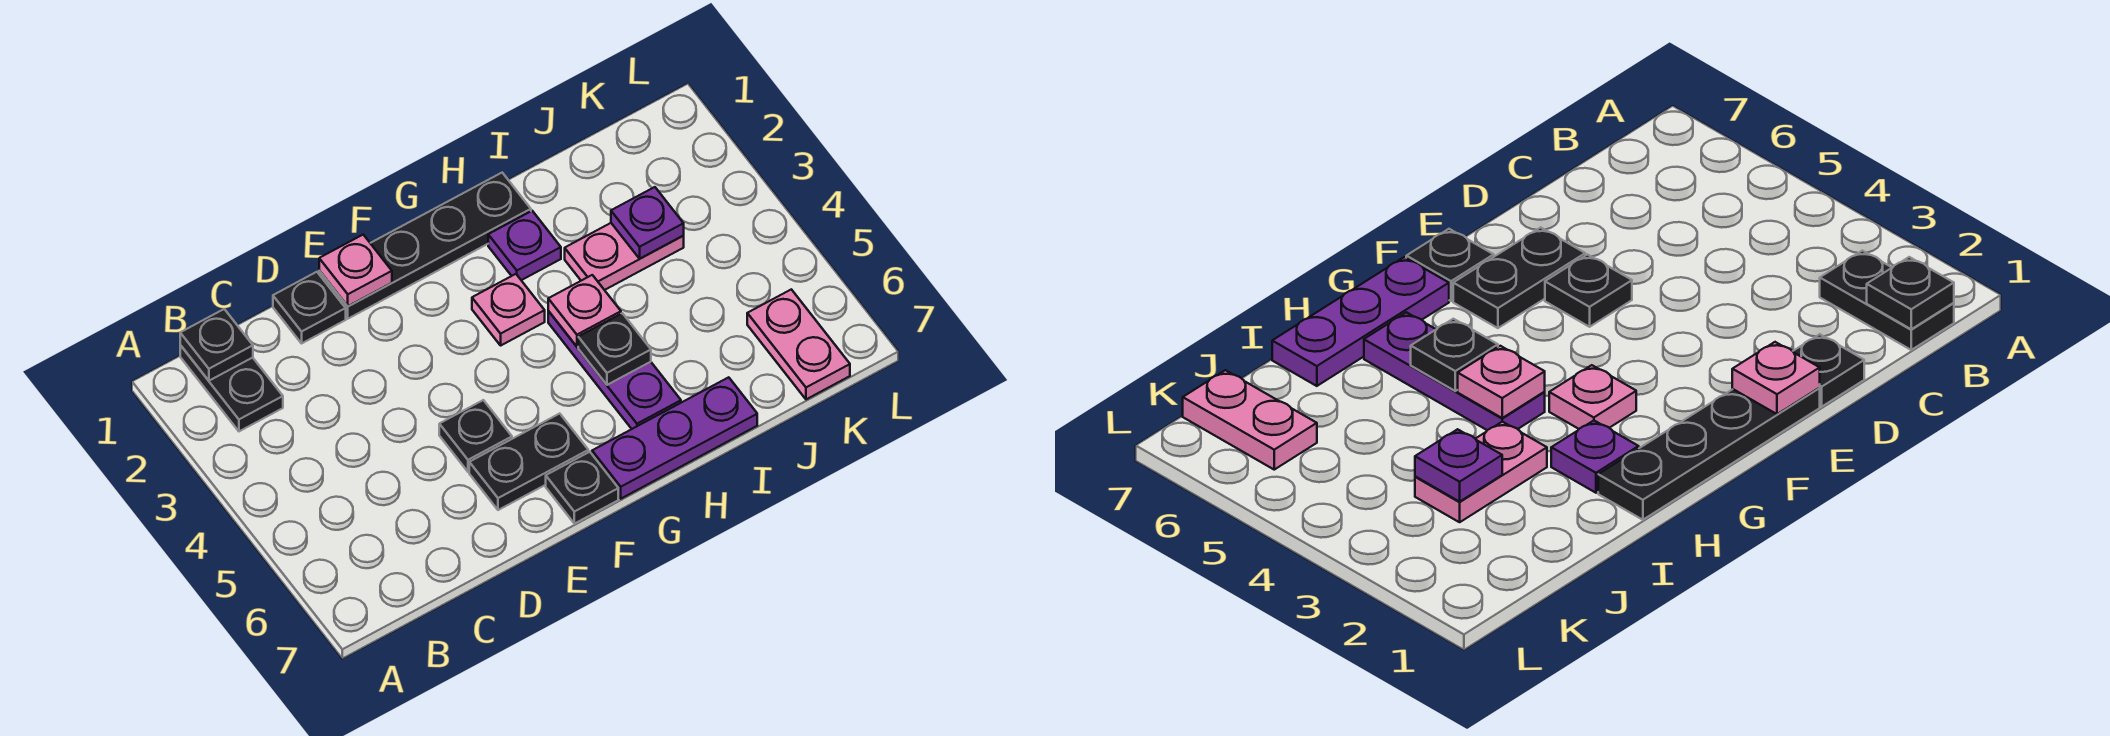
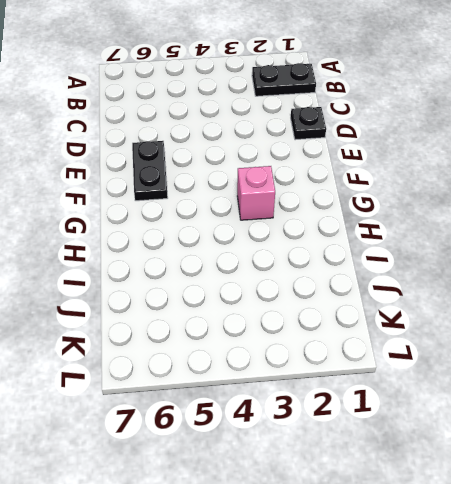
pink brick G3 level 1 -> pink plate G3 level 1
none -> black plate E1:H1 level 1
none -> black plate E5 level 1
none -> black plate F7 level 1

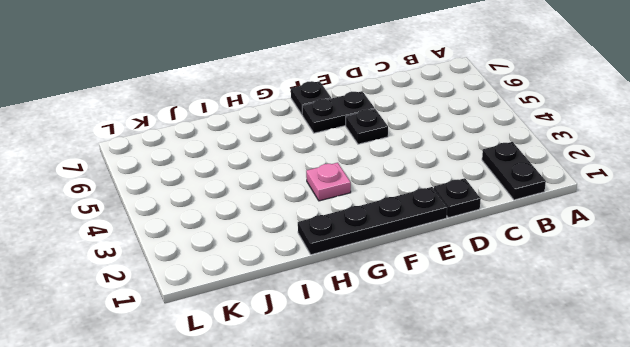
none -> purple plate G7:I7 level 1
none -> purple plate H2 level 1
none -> purple plate H4:H6 level 1

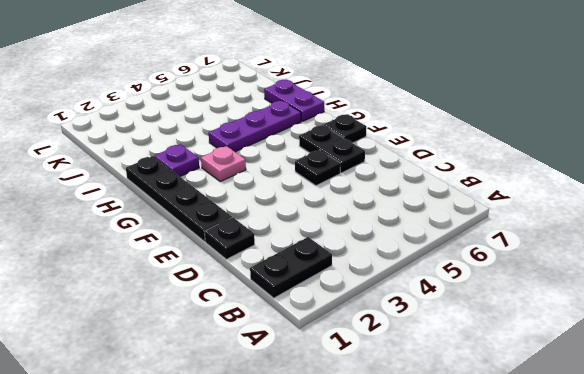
purple plate H7:I7 level 1 -> purple plate G7:I7 level 1
none -> pink plate I3:J3 level 1
none -> pink plate K6:K7 level 1
none -> black plate B1 level 2

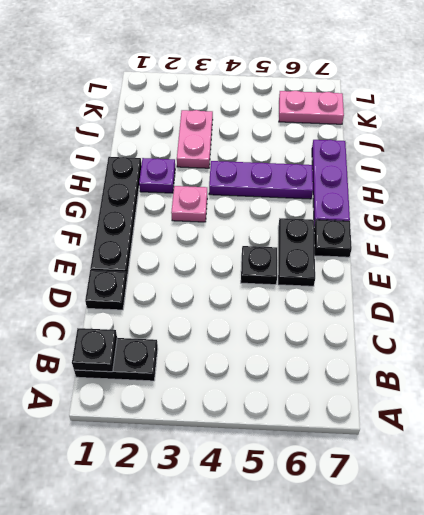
none -> pink plate E1 level 2
none -> pink plate H4 level 2
none -> black plate H5 level 2

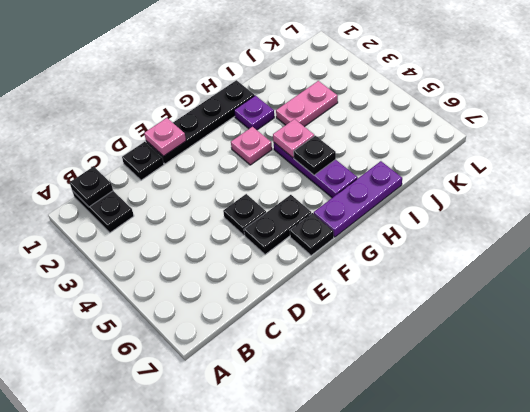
none -> pink plate K6:K7 level 1
none -> purple plate J3 level 2

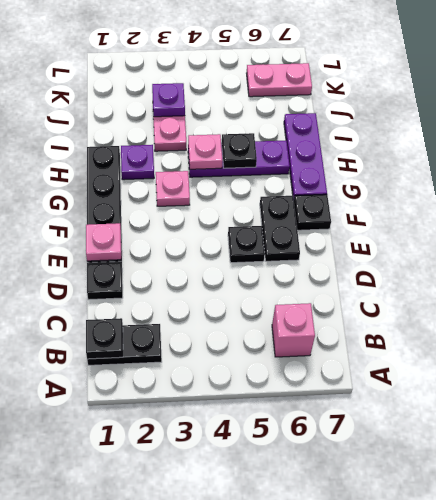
pink brick B6 level 1 -> none

